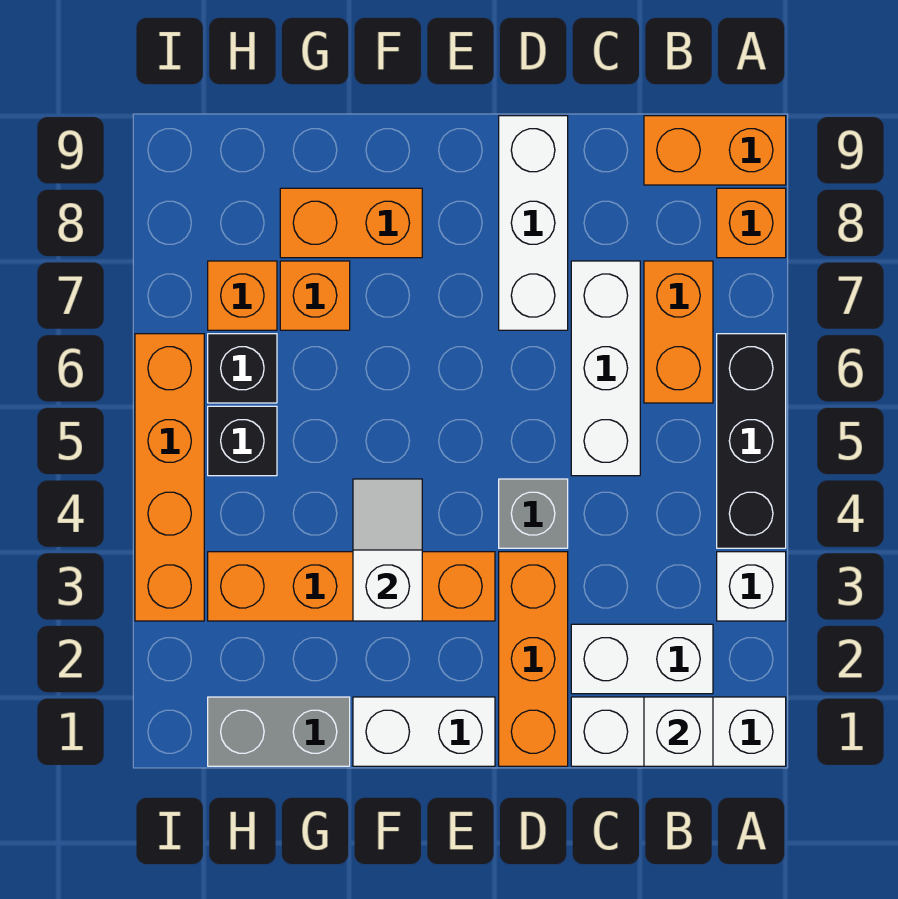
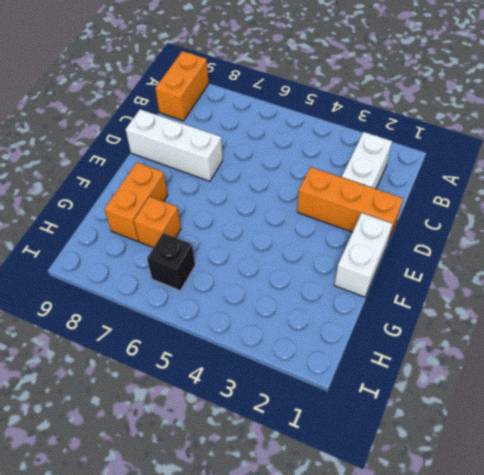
none -> white brick A1:C1 level 1
none -> white brick A3 level 1
none -> black brick A4:A6 level 1

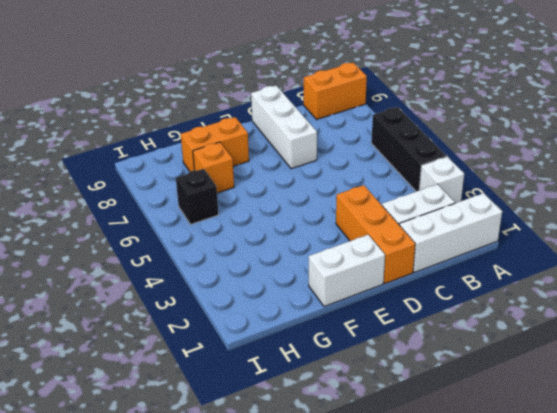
none -> orange brick A8 level 1
none -> orange brick B6:B7 level 1
none -> white brick C5:C7 level 1

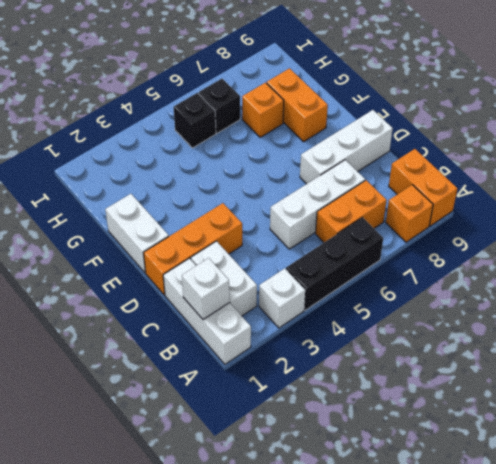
none -> grey brick D4 level 1
none -> orange brick E3:H3 level 1
none -> grey brick G1:H1 level 1

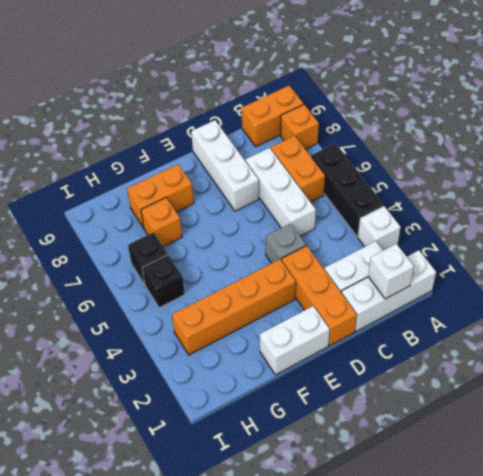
none -> grey brick G1:H1 level 1
none -> orange brick H7 level 1
none -> orange brick I3:I6 level 1

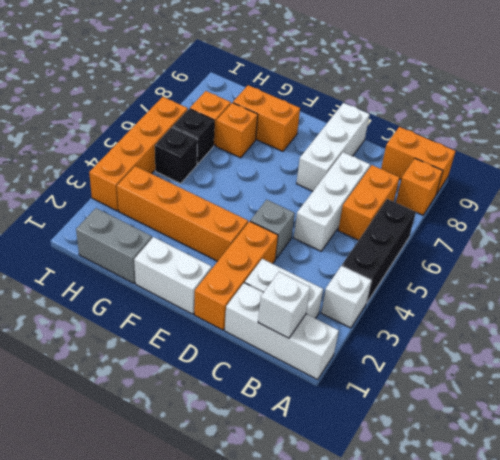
none -> white slope F3:F4 level 2 top 3

